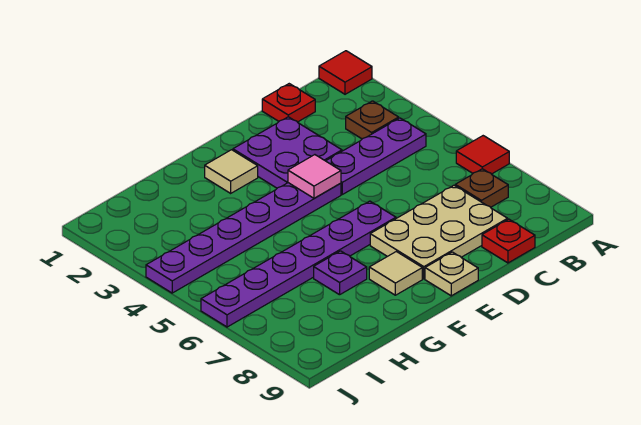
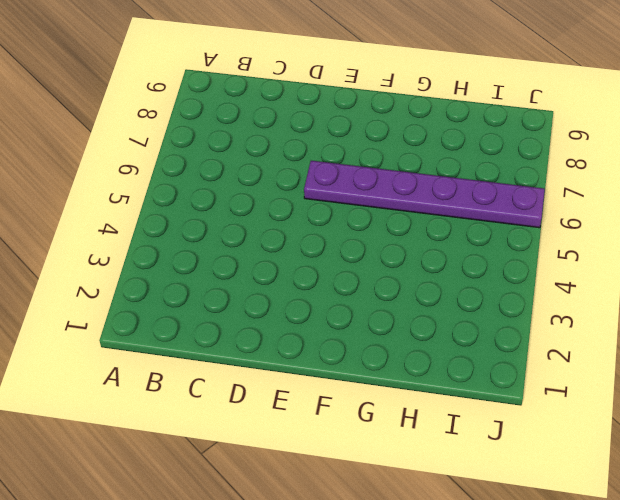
none -> red tile A1 level 1
none -> red tile A6 level 1
none -> brown plate B3 level 1

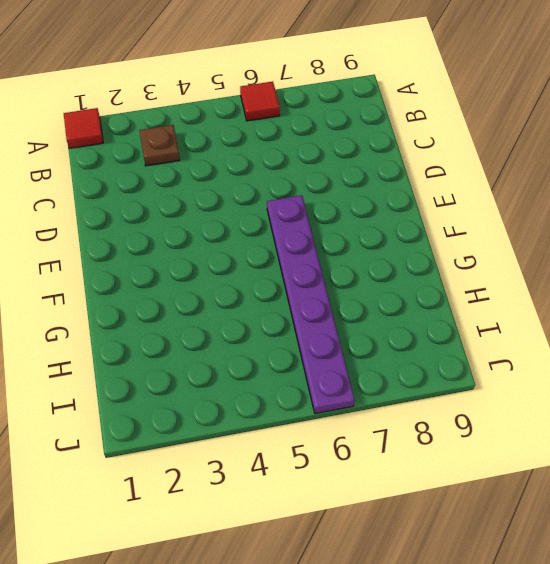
none -> purple plate B4:D4 level 1
none -> brown plate B7 level 1
none -> red plate C1 level 1

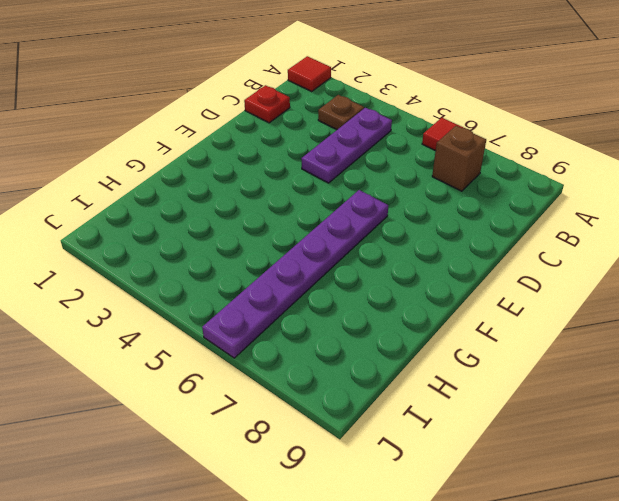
brown brick B7 level 1 -> brown plate B7 level 1
none -> tan plate C7:E8 level 1
none -> red plate C9 level 1
none -> purple plate D2:E3 level 1

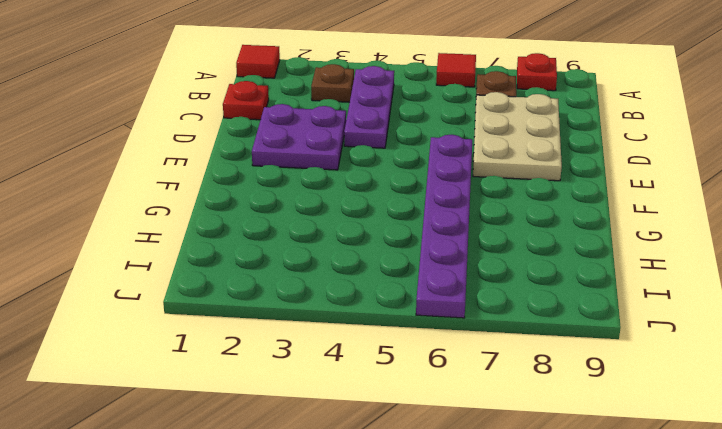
red plate A8 level 1 -> red plate C9 level 1
none -> purple plate E4:J4 level 1
none -> tan plate E9 level 1
none -> tan tile F2 level 1

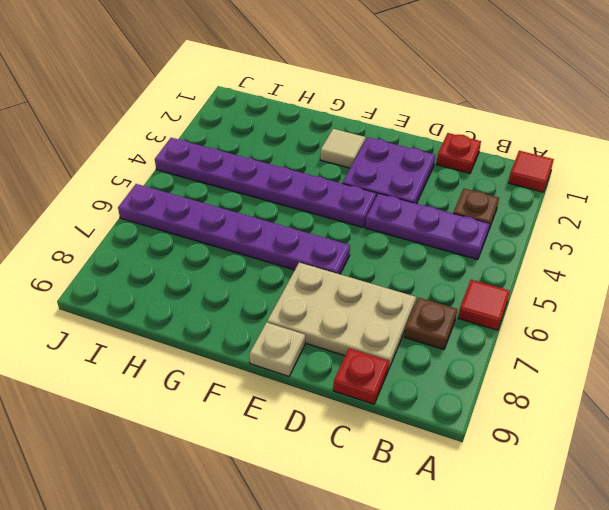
none -> tan tile F8 level 1
none -> purple plate G7 level 1
none -> pink tile E4 level 2

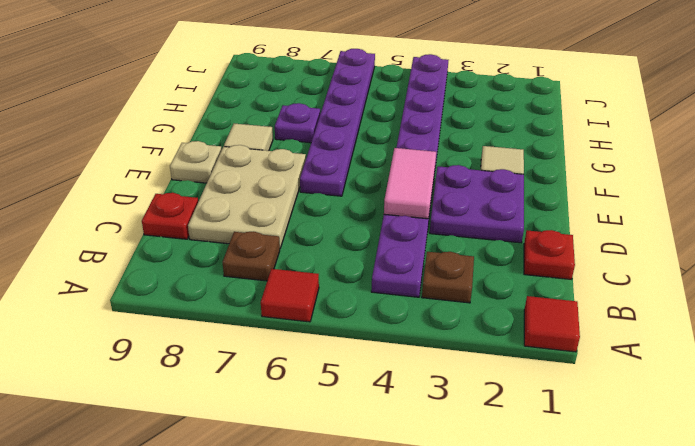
pink tile D4:E4 level 2 -> pink tile E4 level 2

